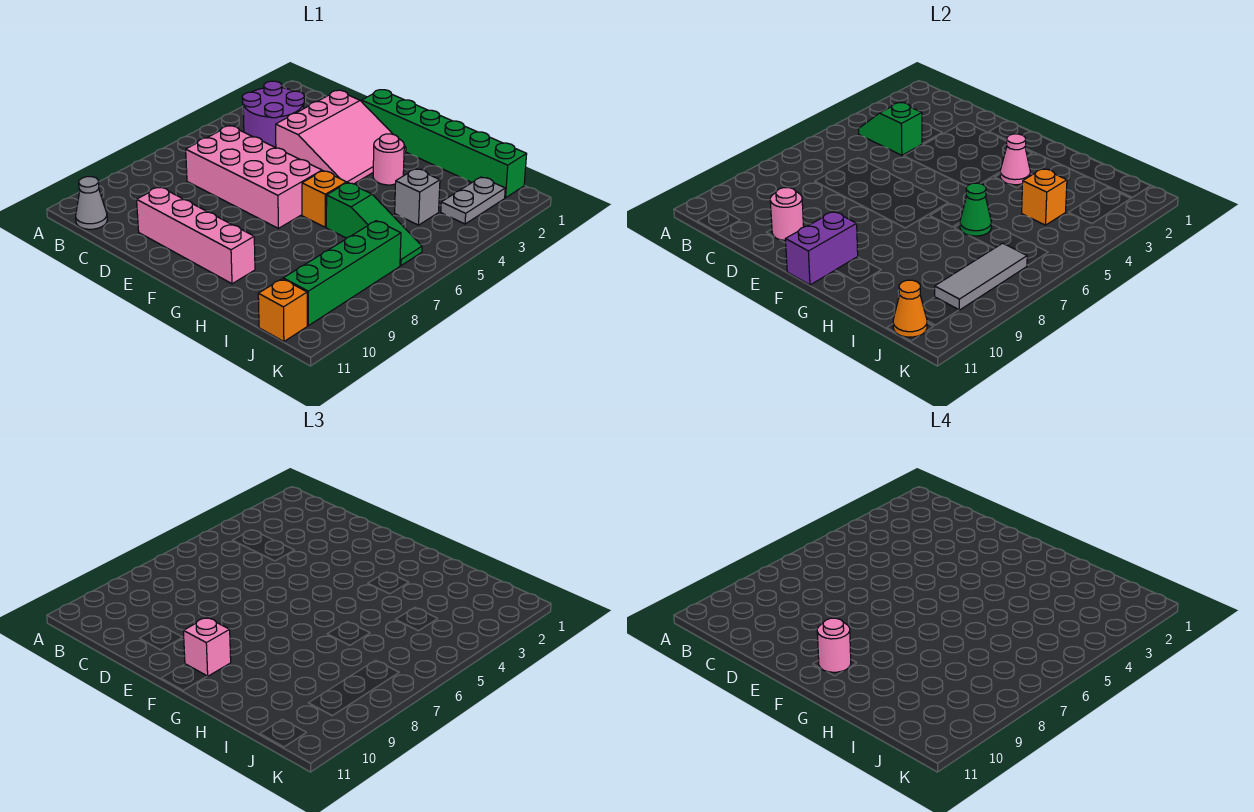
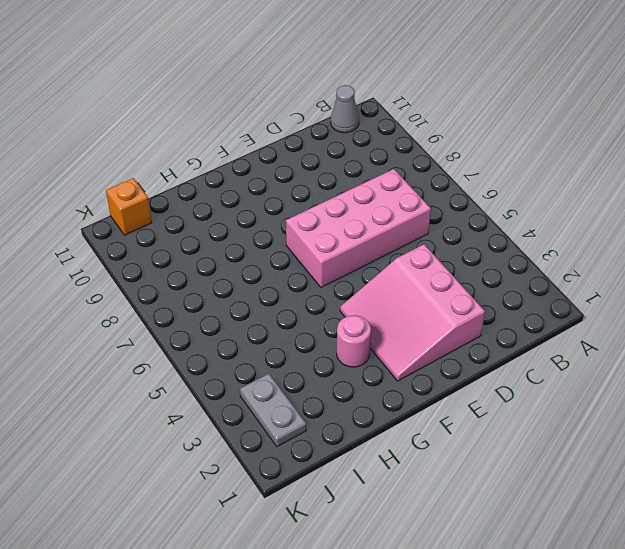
none -> purple round brick B3:C4 level 1
none -> pink brick D10:G10 level 1
none -> green brick E1:J1 level 1

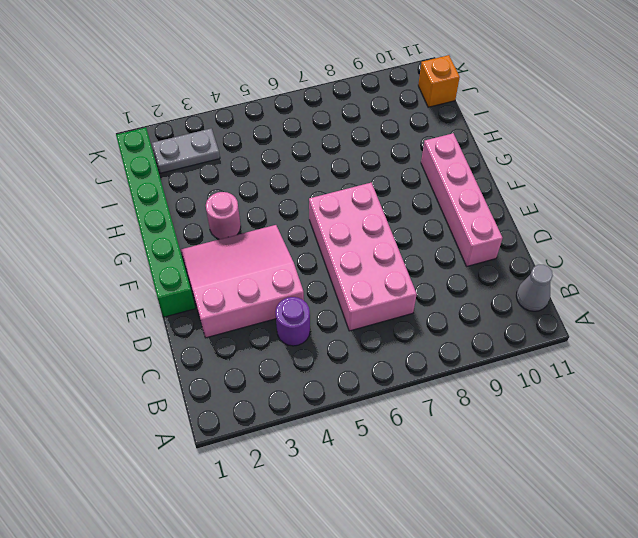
purple round brick C4 level 1 -> purple round brick B3:C4 level 1
none -> orange brick G6 level 1
none -> green slope H6:J6 level 1 top H
none -> grey brick I4 level 1

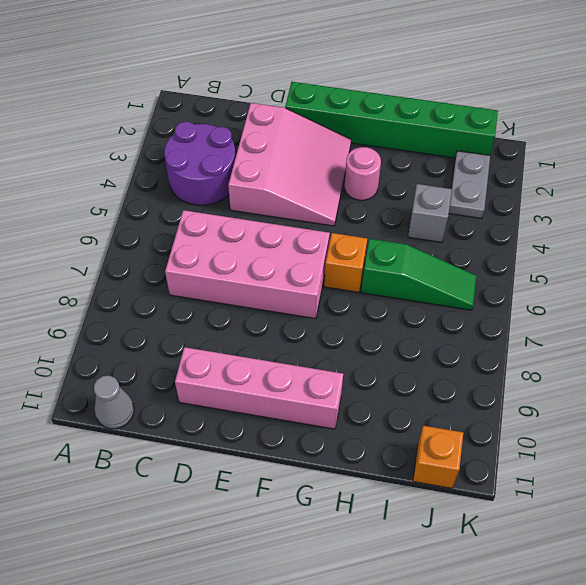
none -> green brick J7:J10 level 1
none -> green slope B4:C4 level 2 top C
none -> pink round brick D10 level 2

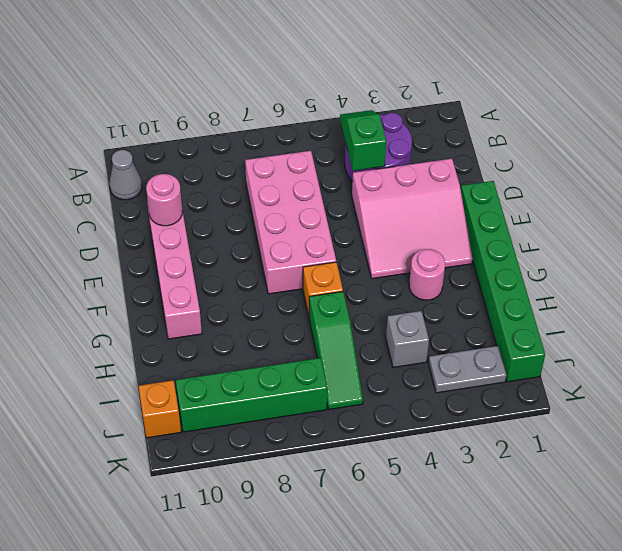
none -> purple brick F10:F11 level 2
none -> pink cone G3 level 2
none -> green cone H6 level 2

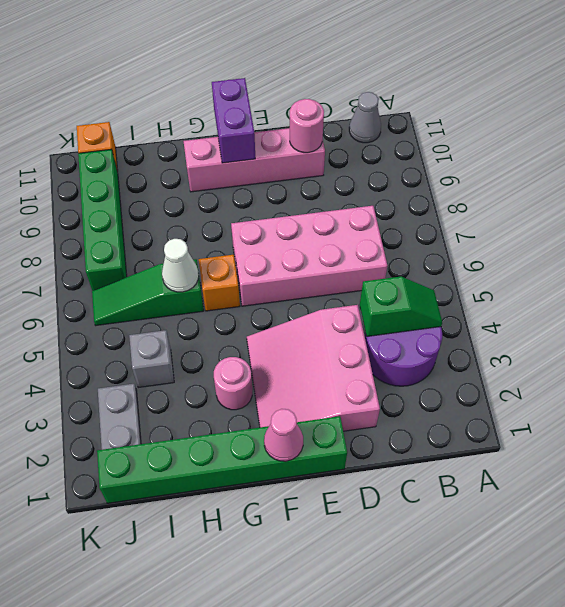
pink cone F1 level 2 -> pink cone G3 level 2
white cone H6 level 2 -> green cone H6 level 2
none -> orange brick I4 level 2
none -> grey tile J7:J9 level 2
none -> orange cone J11 level 2

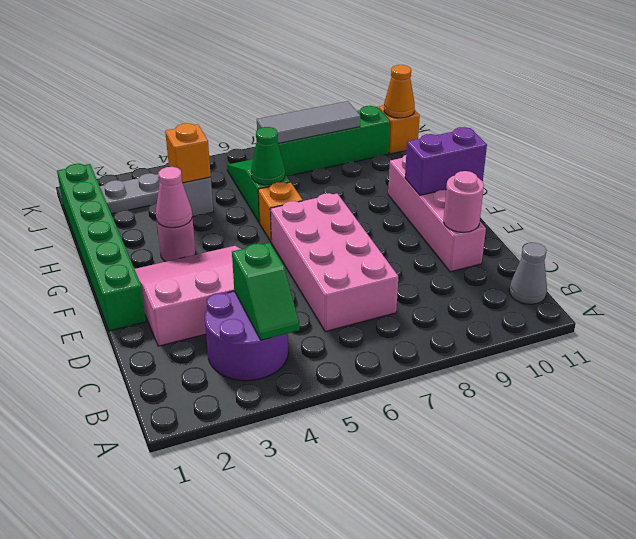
none -> pink brick F10 level 3
none -> pink round brick F10 level 4

